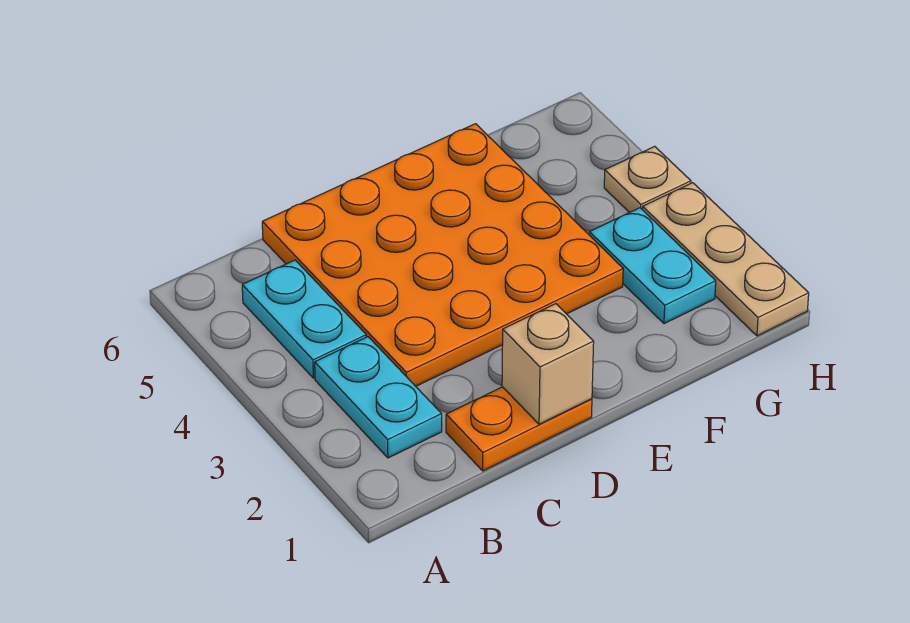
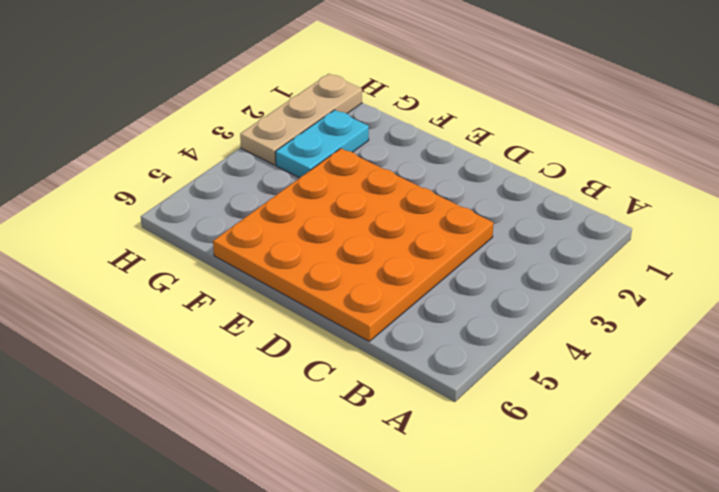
none -> cyan plate B2:B3 level 1
none -> cyan plate B4:B5 level 1

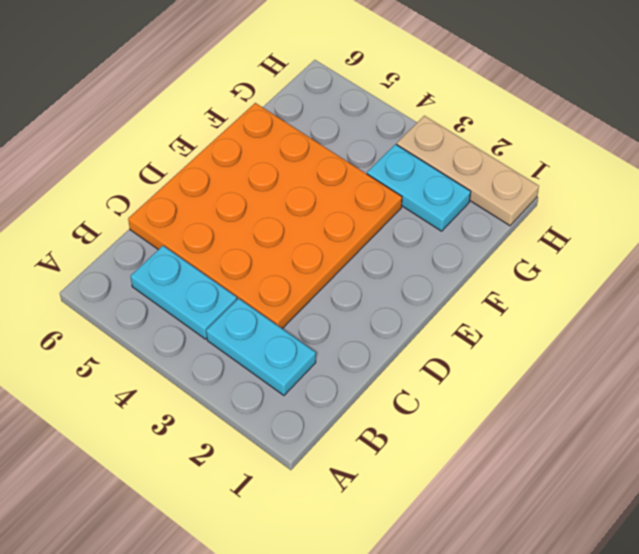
none -> orange plate C1:D1 level 1
none -> tan plate H4 level 1

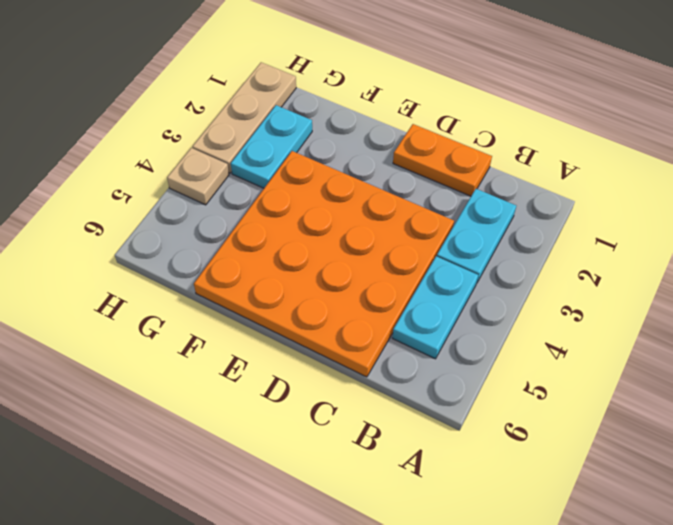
none -> tan brick D1 level 2

